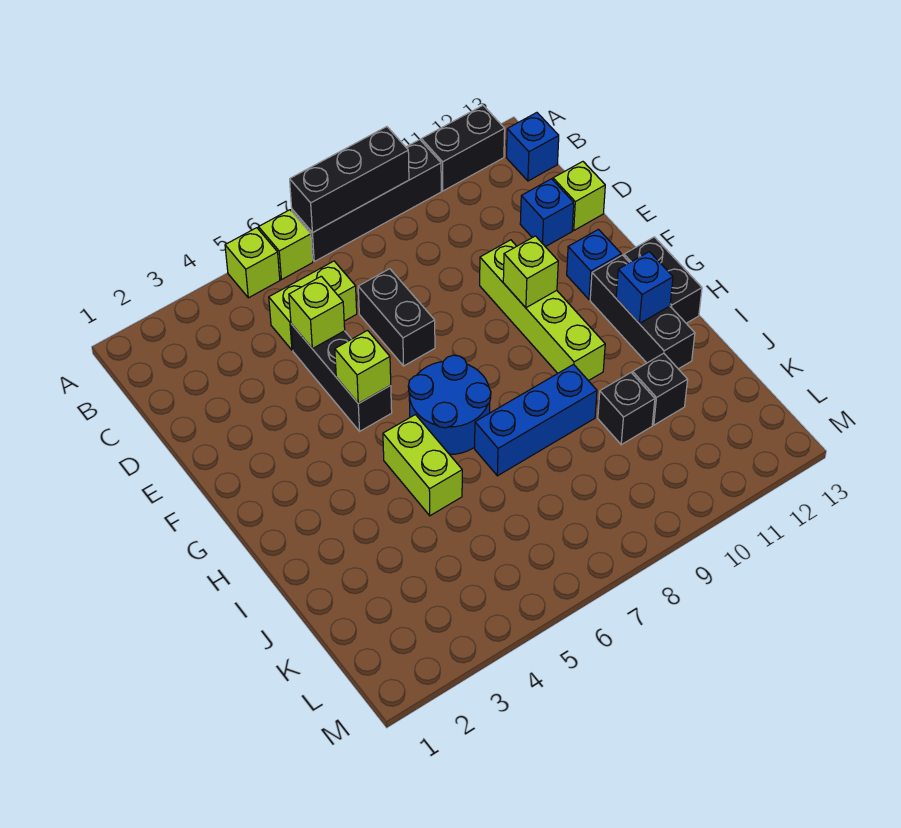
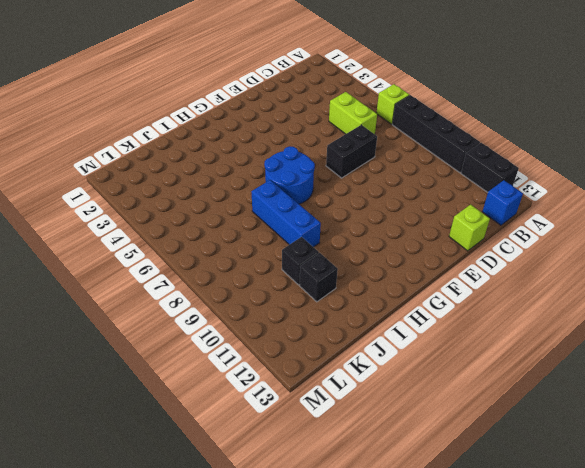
none -> lime brick A5 level 1
none -> black brick D5:F5 level 1
none -> blue brick D12 level 1

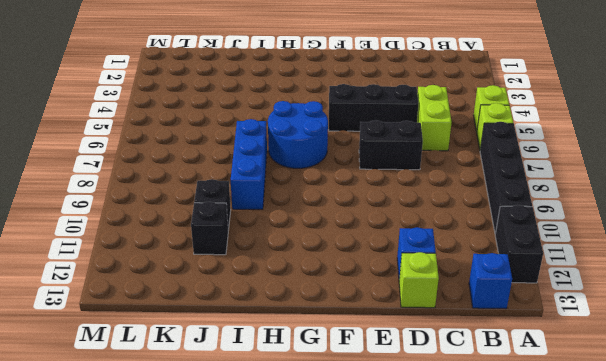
none -> lime brick E10:H10 level 1
none -> blue brick F12 level 1
none -> black brick G12:I12 level 1

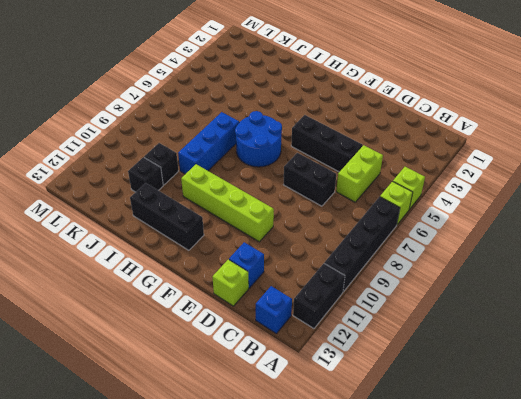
none -> blue brick F12 level 1
none -> black brick G13:H13 level 1
none -> lime brick H5:I5 level 1

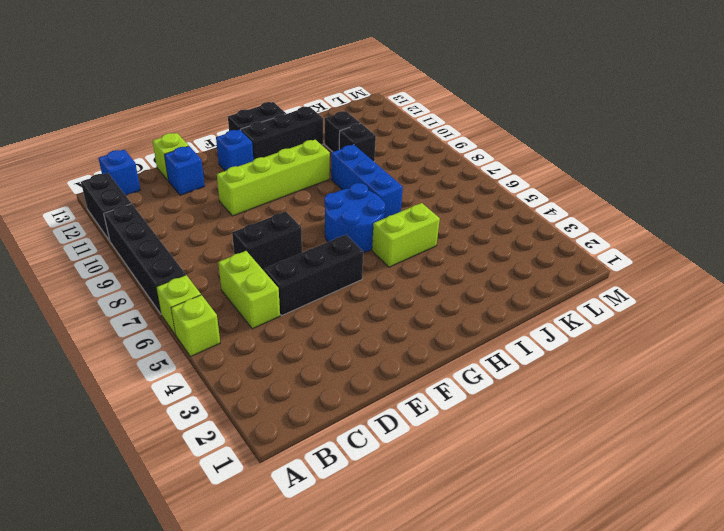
none -> black brick A7:A9 level 2
none -> lime brick D5 level 2
none -> lime brick F5 level 2

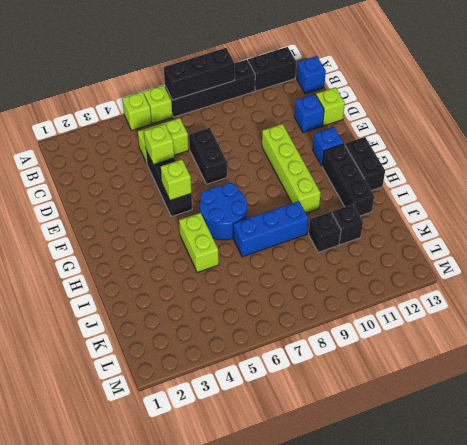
none -> lime brick F10 level 2
none -> blue brick H12 level 2

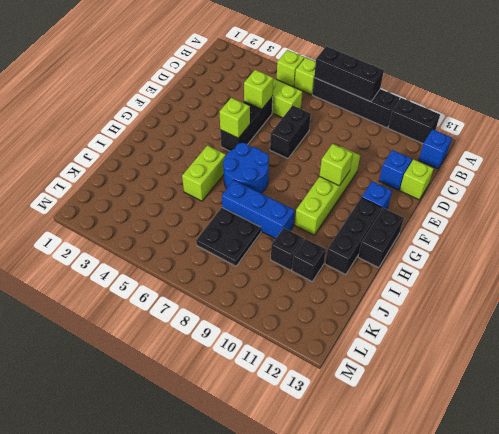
black plate J7:K8 level 1 -> none
none -> blue brick H12 level 2

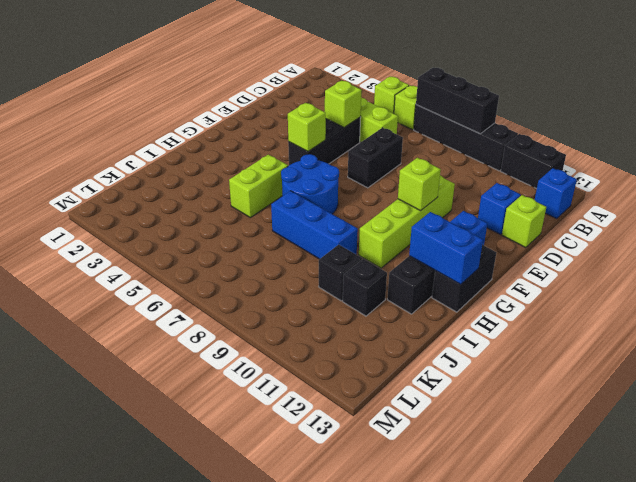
blue brick H12:H13 level 2 -> blue brick H12 level 2

